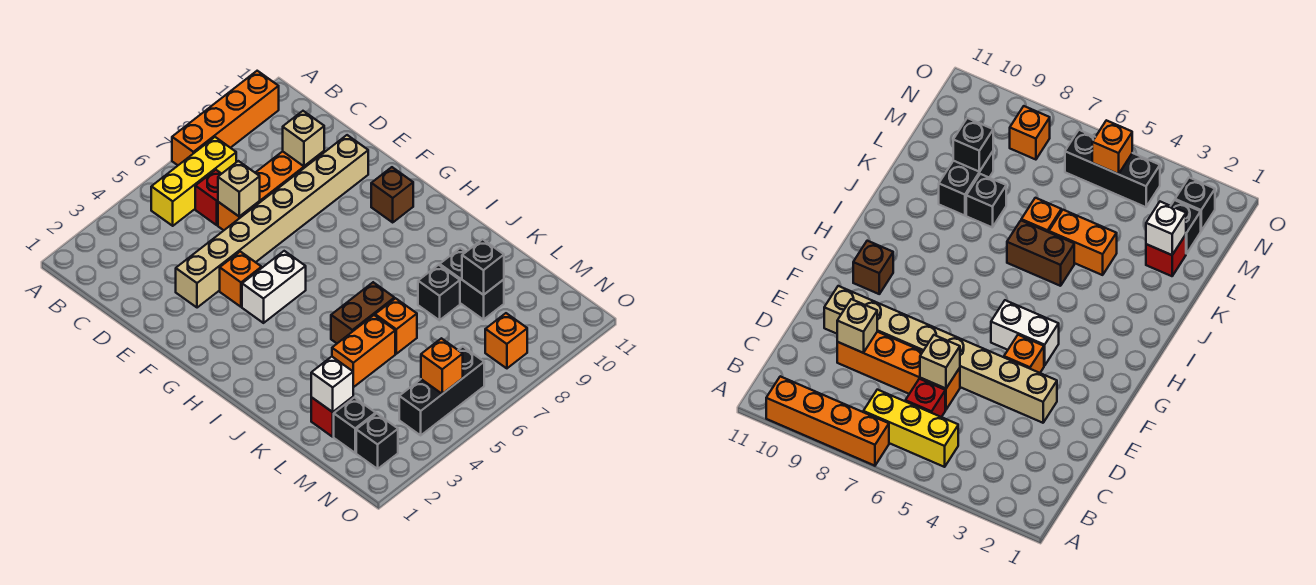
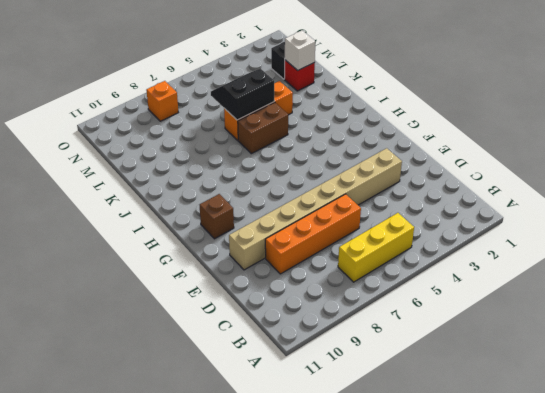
black slope K5:L6 level 2 top K -> none
none -> orange brick A7:A10 level 1
none -> red brick C6 level 1
none -> orange brick F4 level 1

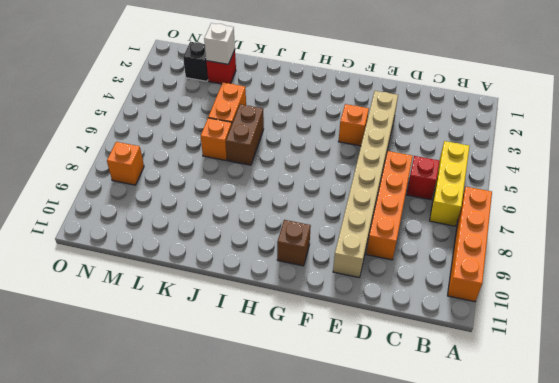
none -> white brick G4:G5 level 1
none -> black brick K8 level 1
none -> black brick K9:L9 level 1

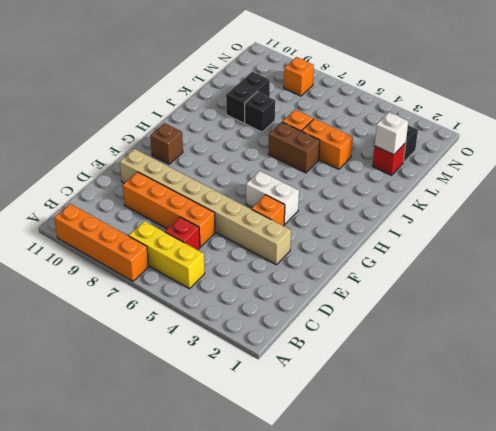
none -> black brick N2 level 1
none -> black brick N4:N6 level 1
none -> tan brick D6 level 2

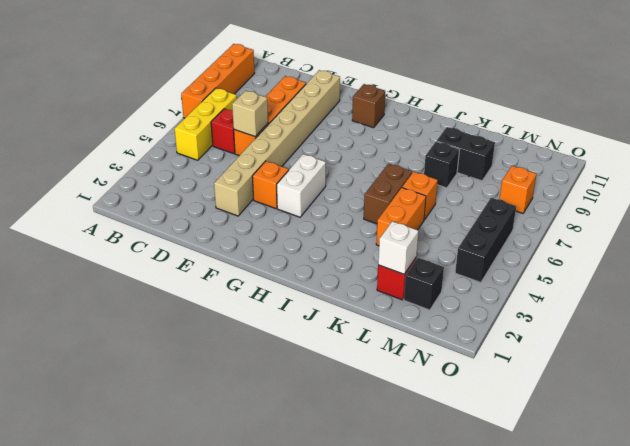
none -> black brick N2 level 1
none -> tan brick D9 level 2
none -> black brick L9 level 2

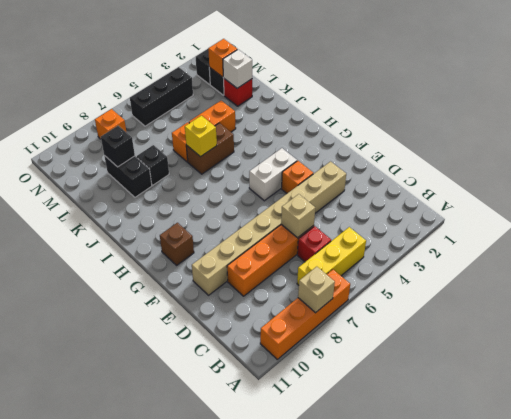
tan brick A8 level 2 -> tan brick D9 level 2
yellow brick J6 level 2 -> none
orange brick M2 level 2 -> orange brick N5 level 2

